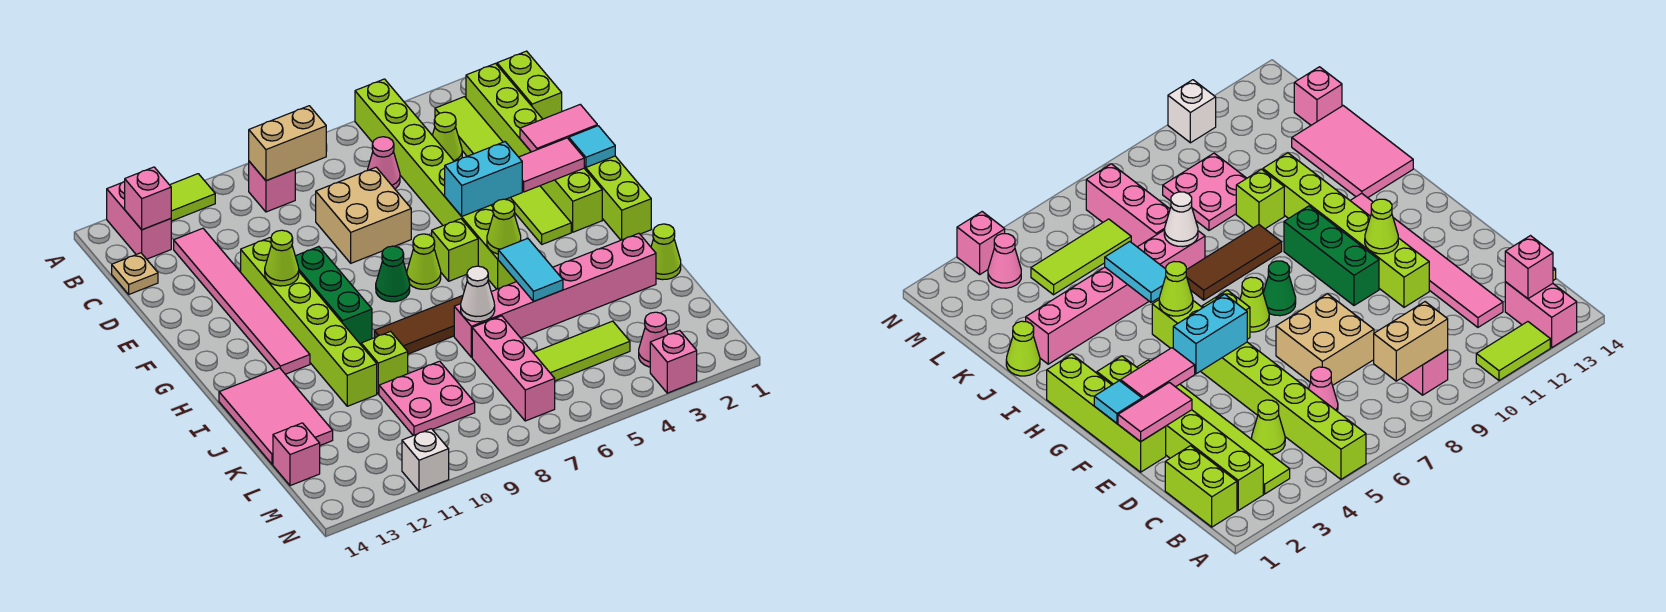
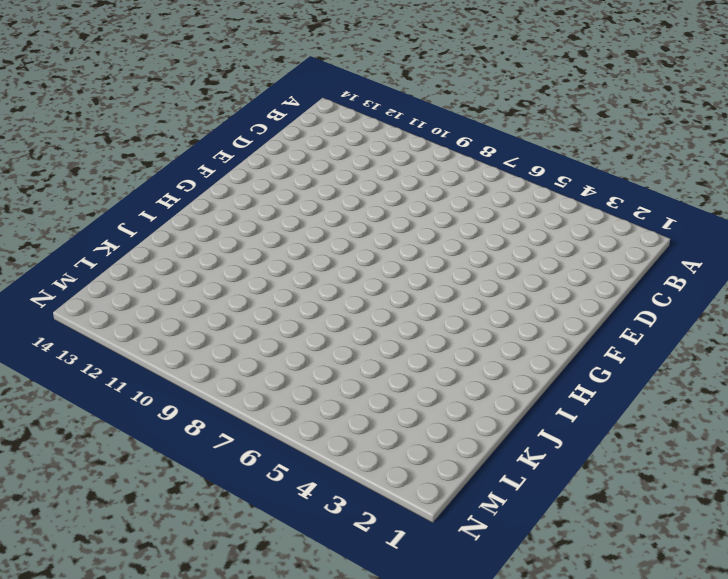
none -> lime brick A5:H5 level 1
none -> lime tile A11:A12 level 1
none -> pink brick A13:B13 level 1
none -> lime brick B1:C1 level 1

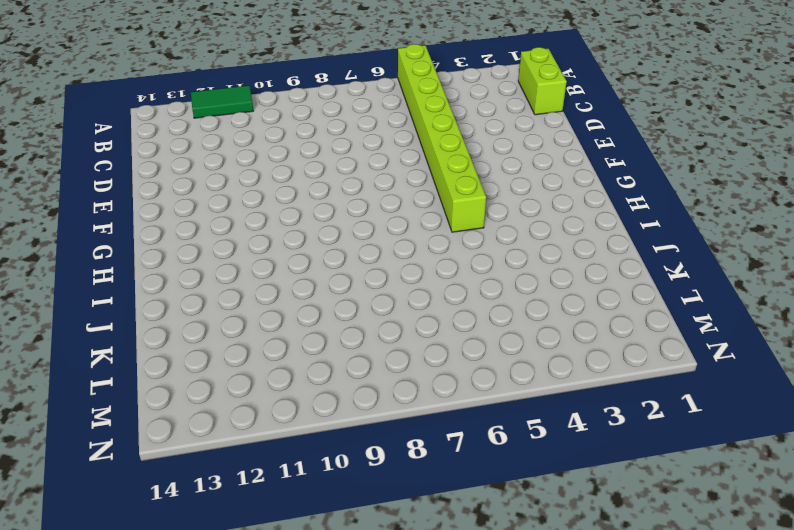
green tile A11:A12 level 1 -> lime tile A11:A12 level 1
none -> pink brick A13:B13 level 1
none -> lime brick B2:G2 level 1
none -> lime tile B3:G3 level 1
none -> pink brick B9 level 1

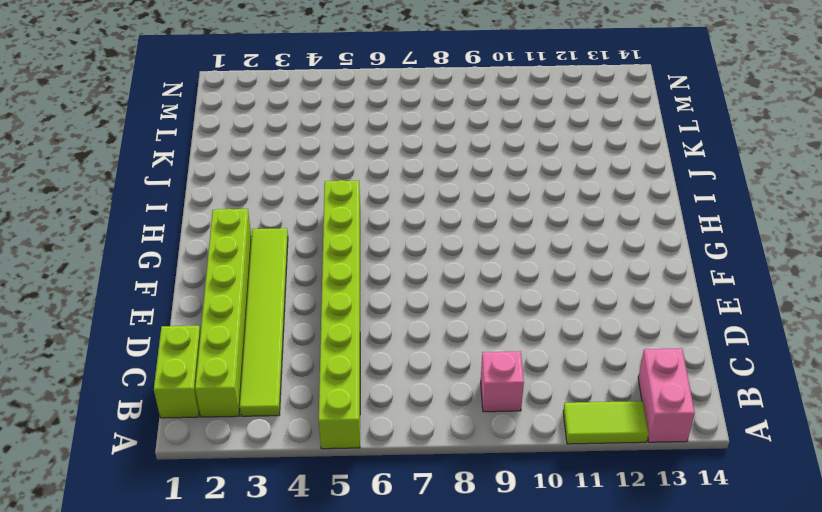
none -> lime cone C4 level 1
none -> pink cone C6 level 1
none -> pink tile C12:H12 level 1
none -> tan plate C14 level 1

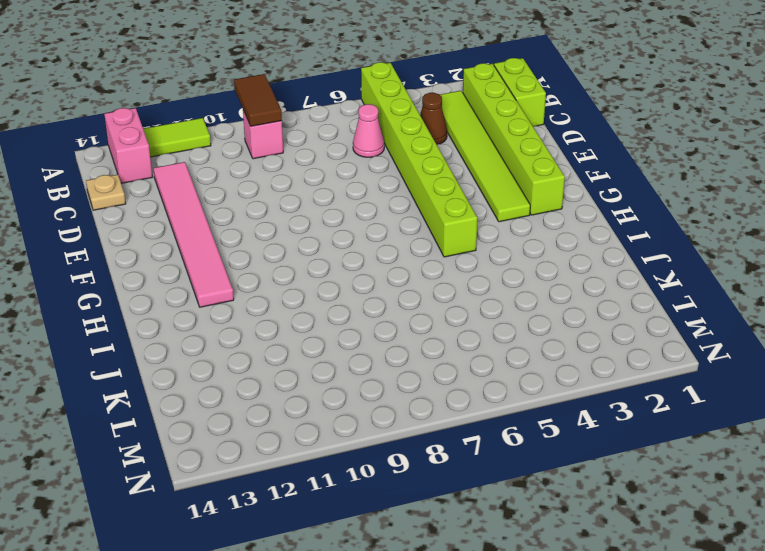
brown tile A9:B9 level 2 -> tan brick B8:B9 level 2
brown cone C4 level 1 -> lime cone C4 level 1
none -> tan brick D7:E8 level 1
none -> lime brick E1:H1 level 1
none -> lime brick E11:J11 level 1
none -> green brick F10:H10 level 1

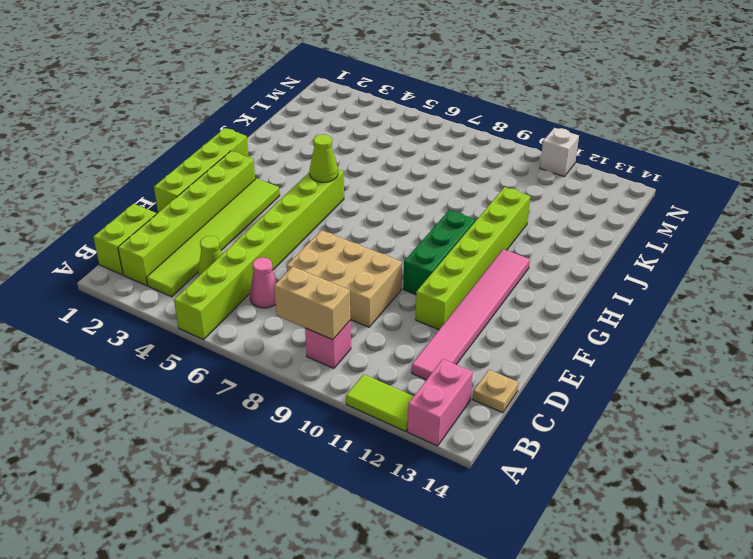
tan brick D7:E9 level 1 -> tan brick D7:E8 level 1
none -> lime brick G6 level 1
none -> lime cone G7 level 1
none -> green cone G8 level 1
none -> brown tile I7:I9 level 1

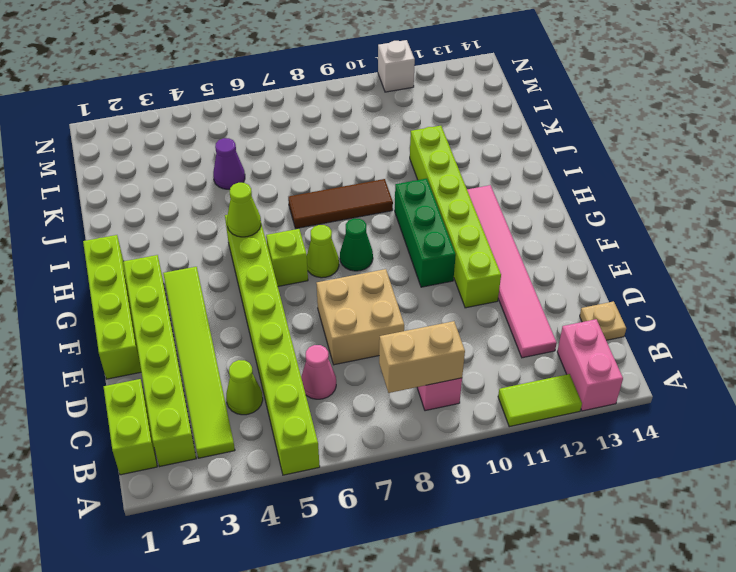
purple cone K5 level 1 -> none
none -> pink tile I13:K14 level 1
none -> lime cone J1 level 1
none -> pink brick J2:J7 level 1
none -> lime brick J10 level 1

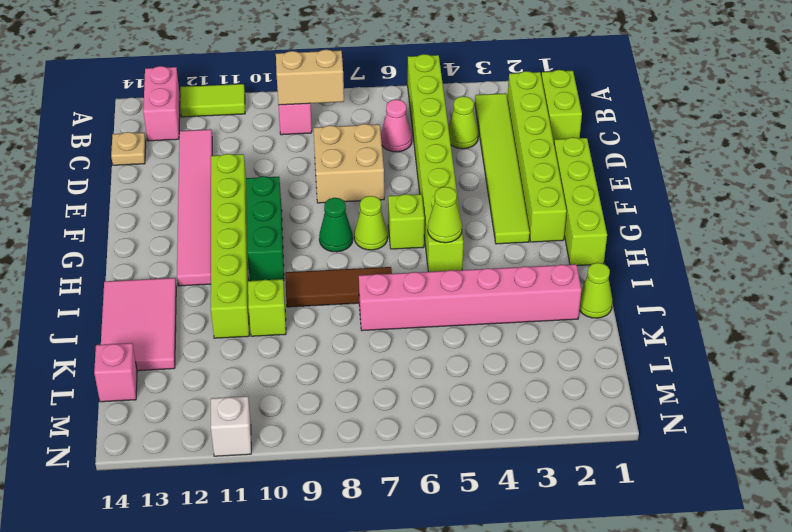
none -> pink brick K7:M7 level 1
none -> pink plate K9:L10 level 1
none -> lime tile L4:L6 level 1
none -> pink cone M3 level 1

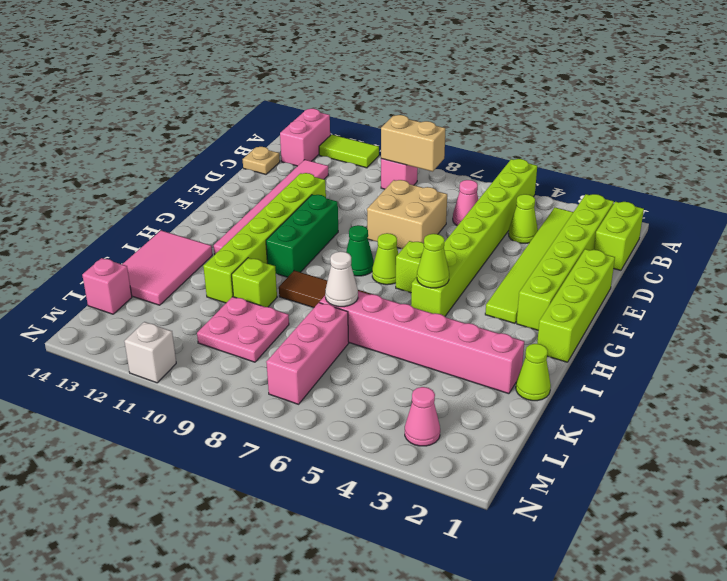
none -> lime tile L4:L6 level 1
none -> pink brick N3 level 1
none -> pink brick B13 level 2
none -> pink tile E1:E2 level 2

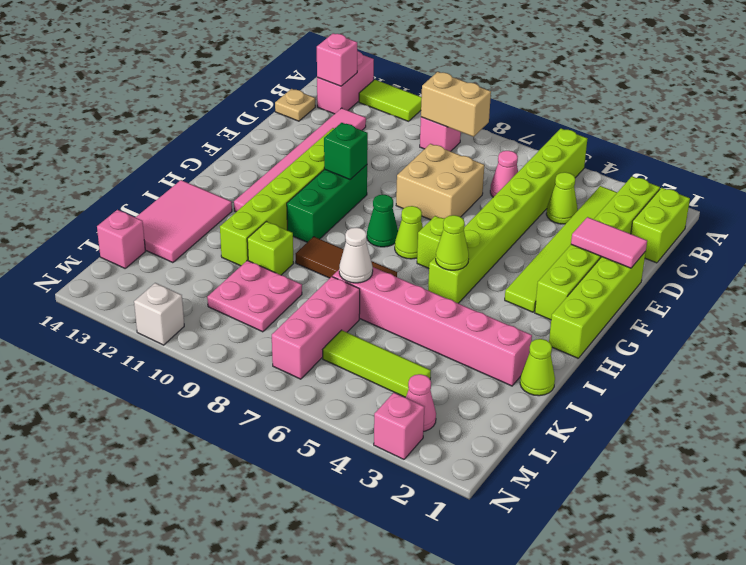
green brick F10 level 2 -> none
none -> cyan tile F1 level 2
none -> pink tile F2:F3 level 2
none -> cyan brick F4:F5 level 2
none -> lime cone F11 level 2

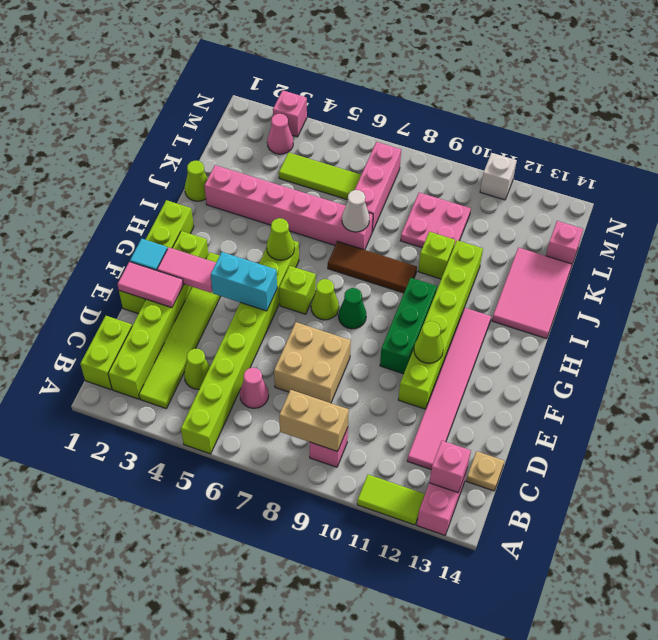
none -> cyan tile I5:J5 level 2

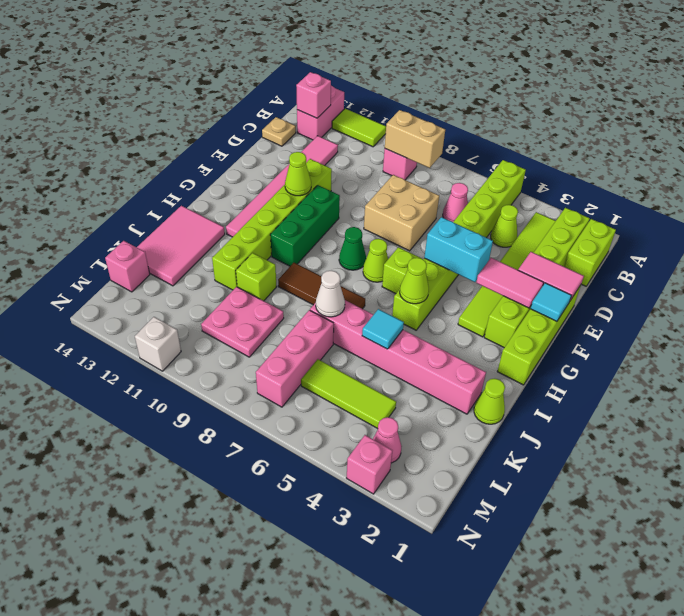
cyan tile J5 level 2 -> cyan tile I5:J5 level 2

